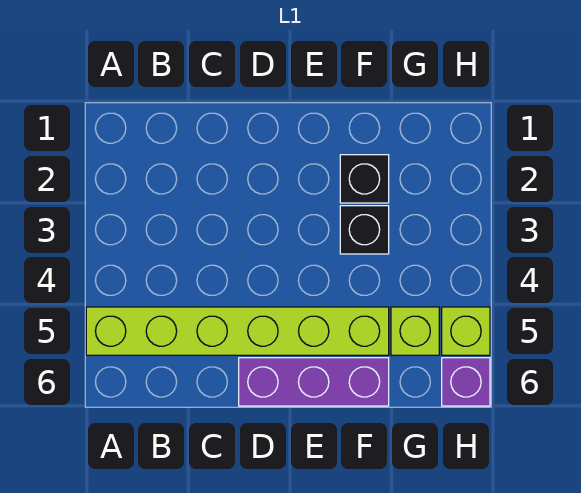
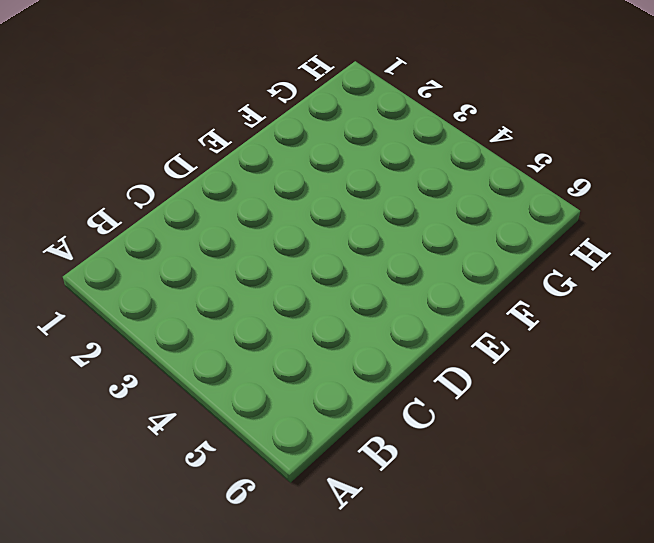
none -> lime brick A5:F5 level 1
none -> purple brick D6:F6 level 1

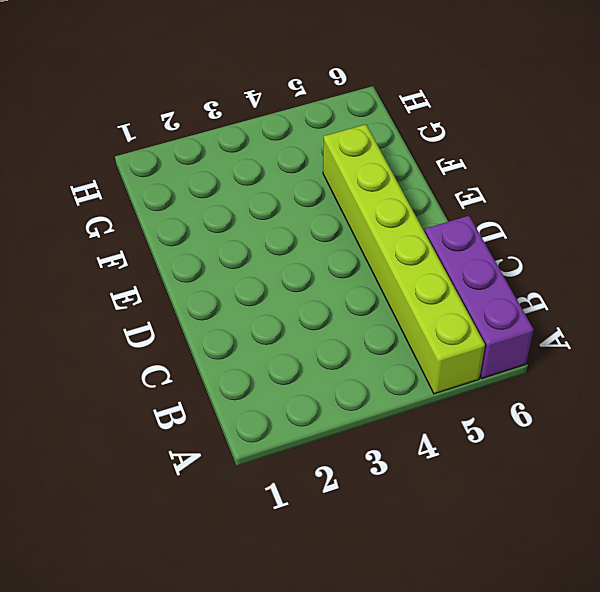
purple brick A6:C6 level 1 -> purple brick D6:F6 level 1
none -> black brick F2 level 1
none -> black brick F3 level 1

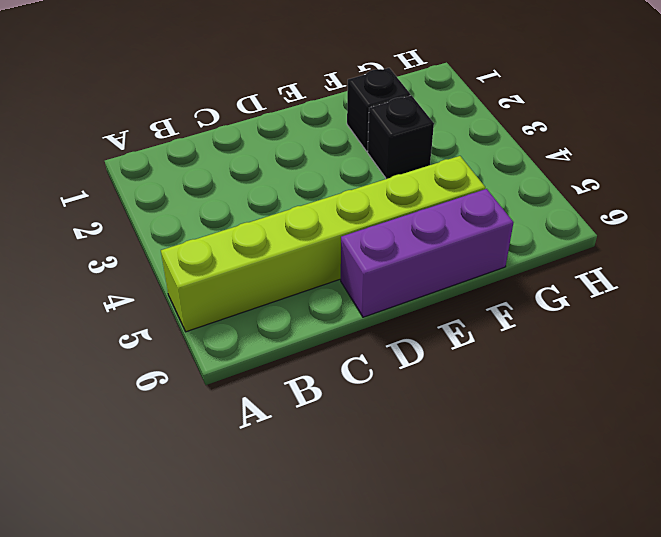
none -> lime brick G5 level 1
none -> lime brick H5 level 1

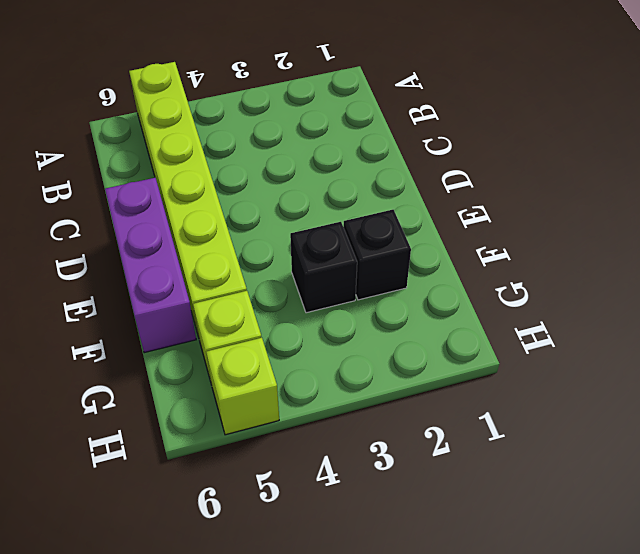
none -> purple brick H6 level 1

